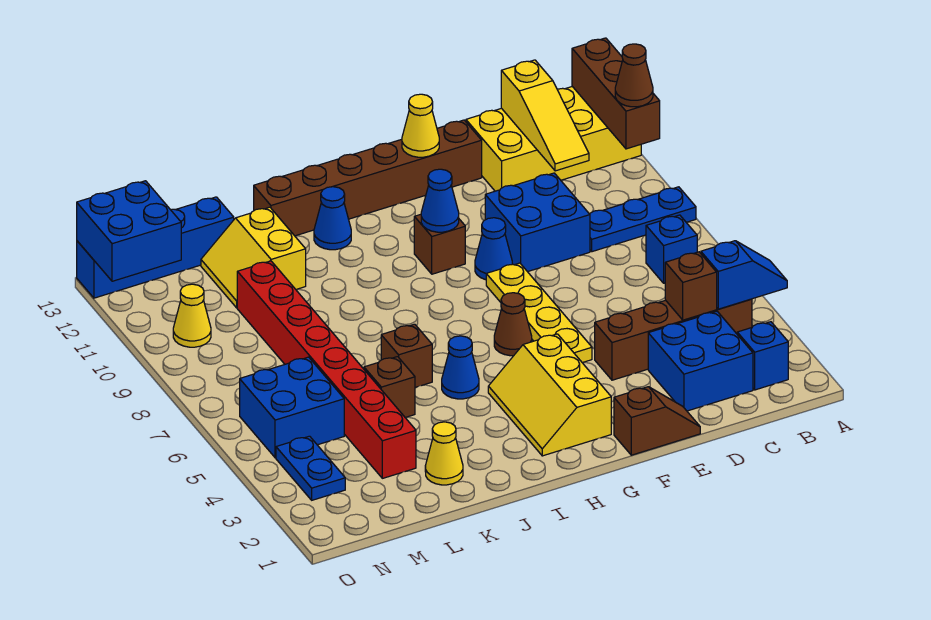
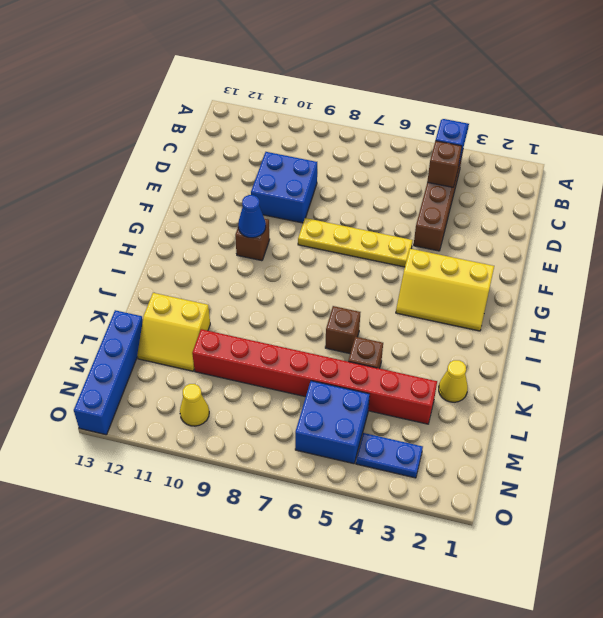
none -> blue plate A9:C9 level 1
none -> yellow brick A12:D13 level 1
none -> blue brick B2 level 1
none -> blue brick B7 level 1

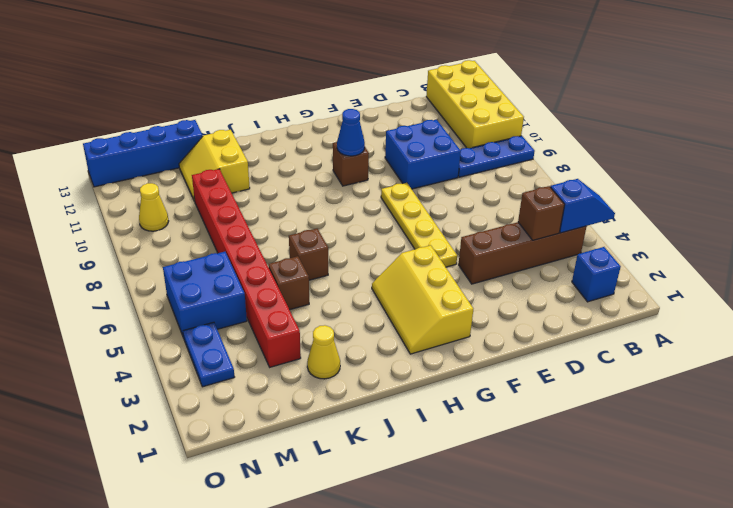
yellow brick A10:B13 level 1 -> yellow brick A12:D13 level 1
none -> blue brick B7 level 1
none -> blue brick C2:D3 level 1
none -> brown slope E1:F1 level 1 top F
none -> brown brick E13:J13 level 1

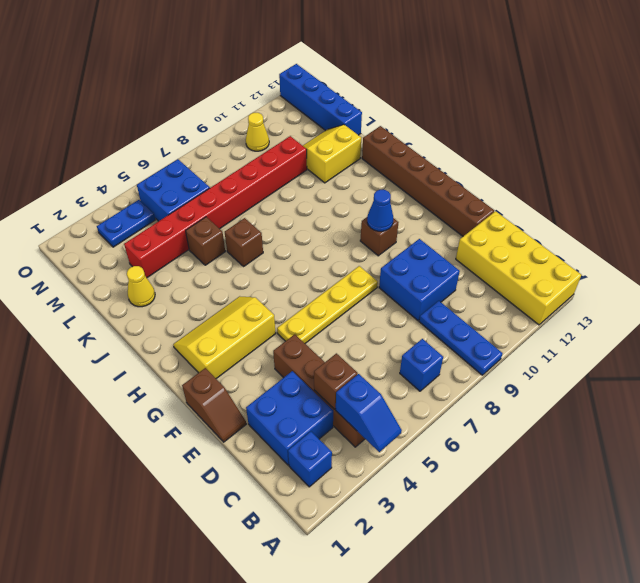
none -> blue cone F9 level 1
none -> brown cone G6 level 1
none -> blue cone I5 level 1
none -> blue cone I12 level 1

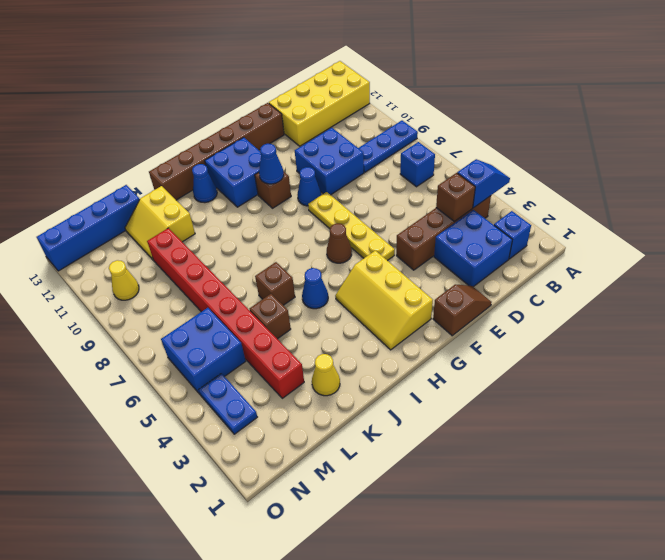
blue brick G11:H12 level 1 -> blue brick N12:O13 level 2
none -> brown brick A11:A13 level 2
none -> yellow slope C11:C13 level 2 top 13
none -> yellow cone F13 level 2
none -> brown cone A11 level 3

